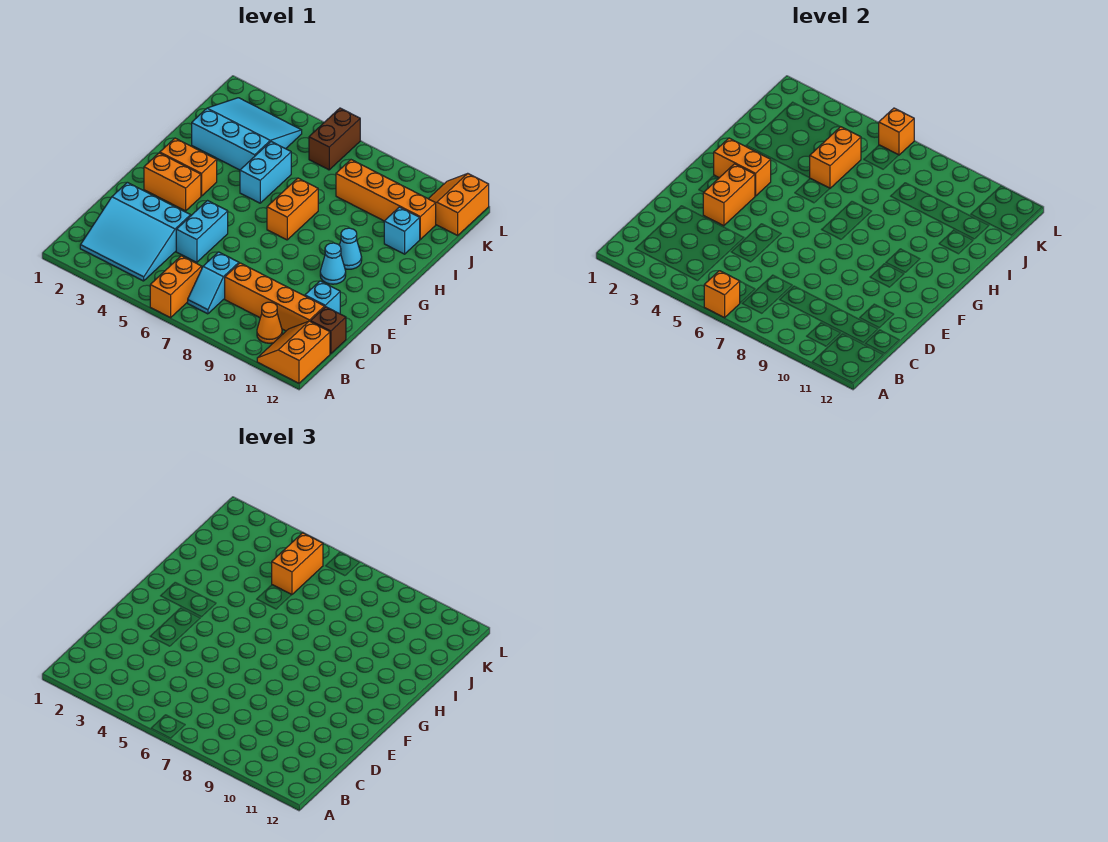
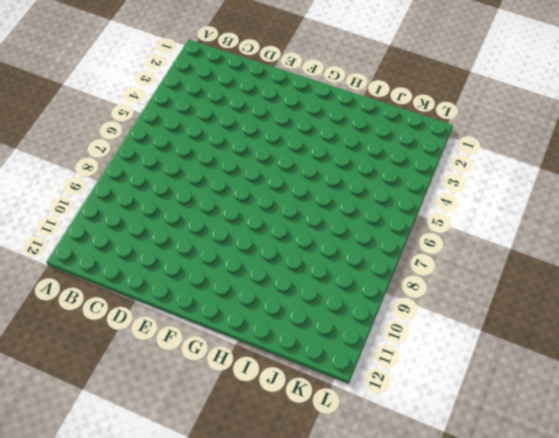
none -> orange brick A6:B6 level 1
none -> orange slope A11:B12 level 1 top 12
none -> cyan slope B2:D4 level 1 top D

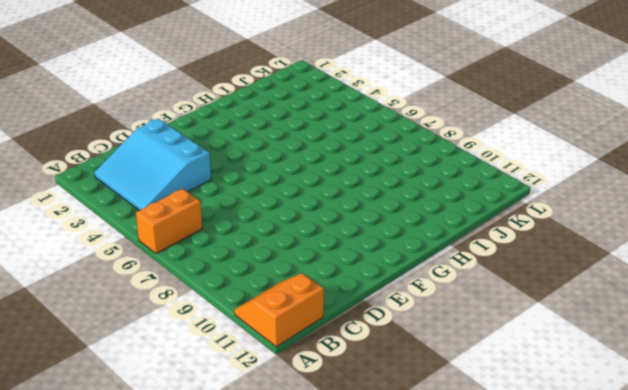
none -> cyan slope B7:C7 level 1 top C
none -> orange cone B10 level 1
none -> orange brick C8:C11 level 1

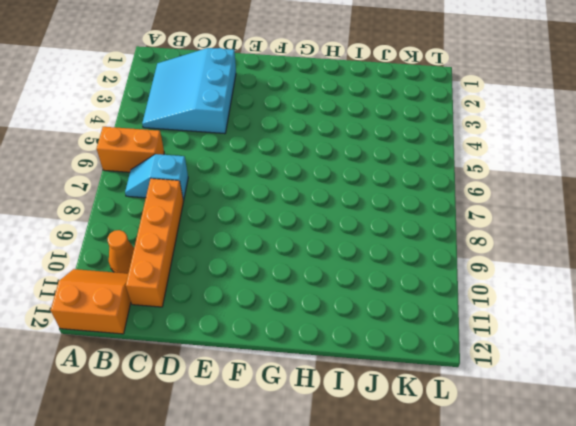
none -> brown brick C12 level 1
none -> cyan brick D5:E5 level 1
none -> cyan brick D11 level 1

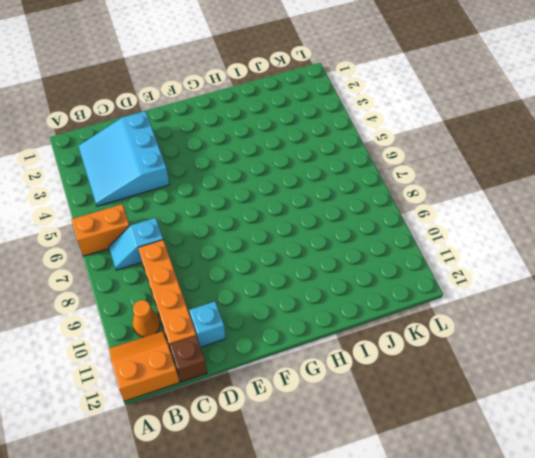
none -> cyan brick D5:E5 level 1
none -> orange brick F2:F3 level 1
none -> cyan cone F10 level 1

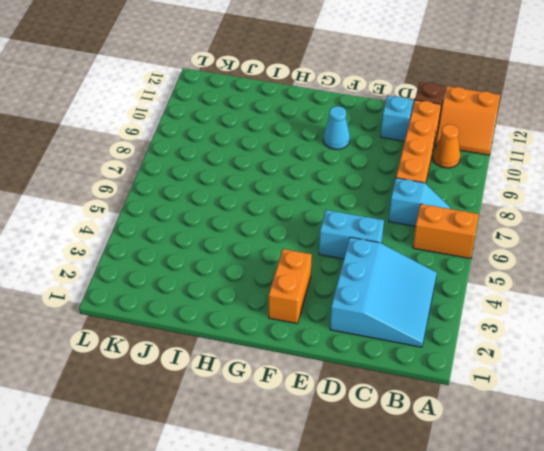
none -> orange brick G2:G3 level 1
none -> orange brick G7:H7 level 1
none -> cyan cone G10 level 1

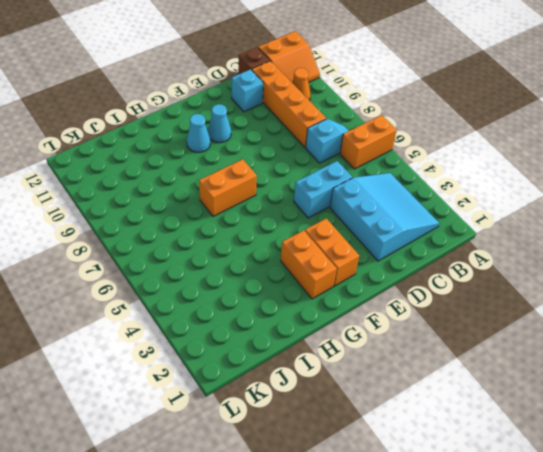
none -> cyan brick H5:I5 level 1
none -> cyan slope I2:K4 level 1 top I
none -> cyan brick I11 level 1

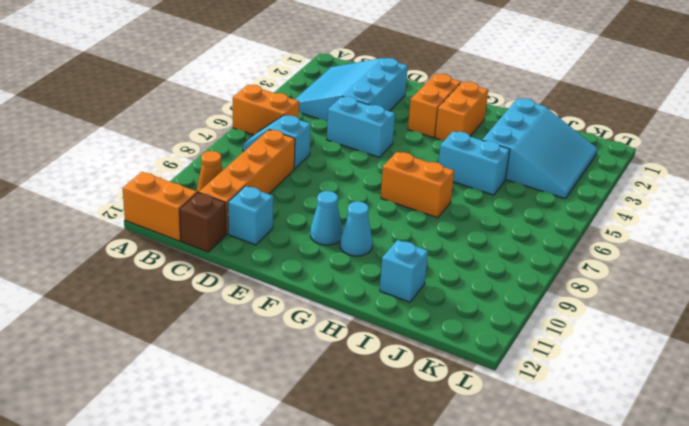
none -> orange brick J8:J11 level 1
none -> brown brick K6:L6 level 1
none -> orange slope K11:L12 level 1 top 12

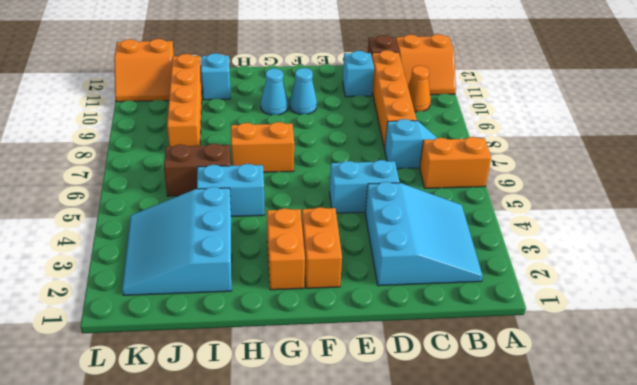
brown brick I6:J6 level 1 -> brown brick K6:L6 level 1
none -> orange brick A6 level 2
none -> orange brick E3:F3 level 2
none -> orange brick G2:G3 level 2

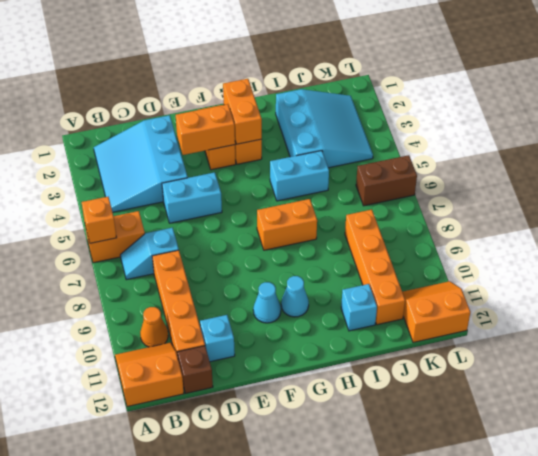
none -> orange brick I5:J5 level 2
none -> orange brick L6 level 2
none -> orange brick J5:K5 level 3

